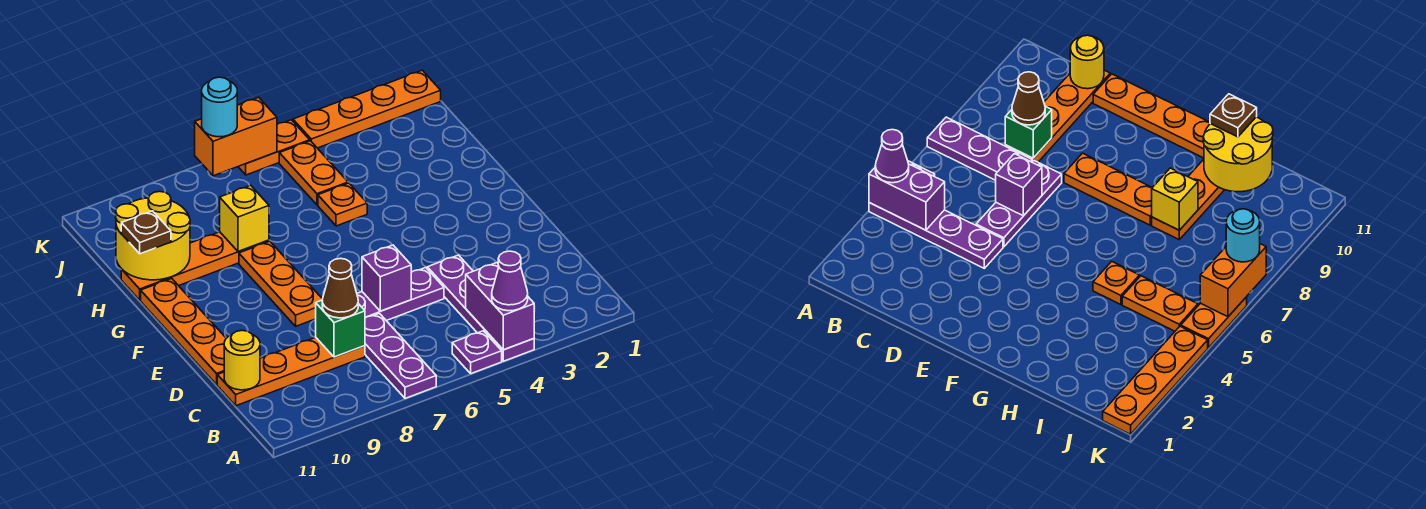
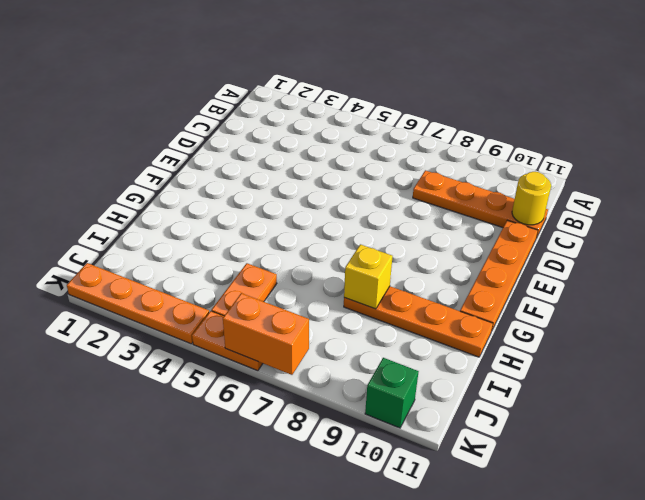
green brick K10 level 1 -> green brick C8 level 2
none -> purple plate A4:D4 level 1
none -> purple plate A5 level 1
none -> purple plate A7:C7 level 1

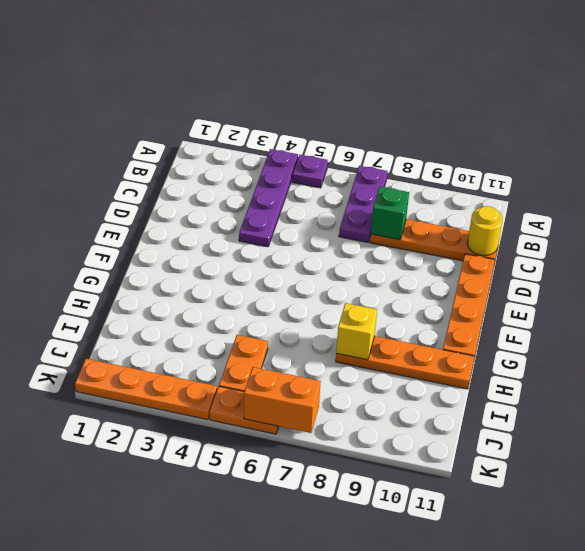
none -> purple plate D5:D7 level 1
none -> orange plate E8:G8 level 1
none -> orange plate H5 level 1

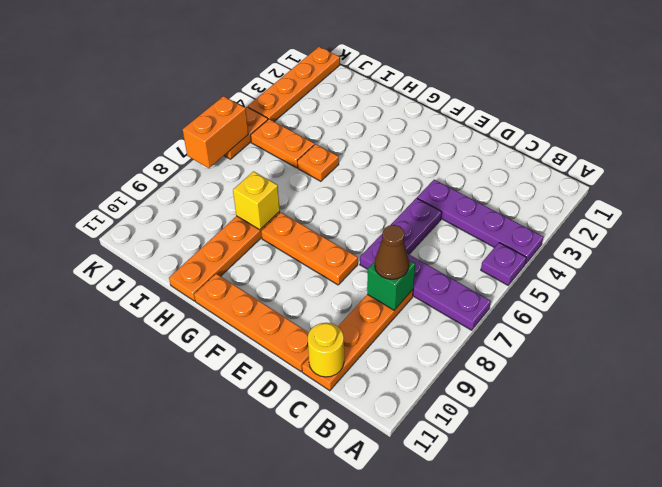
none -> purple brick A4:B4 level 2
none -> purple brick D6 level 2
none -> yellow round brick H10:I11 level 2

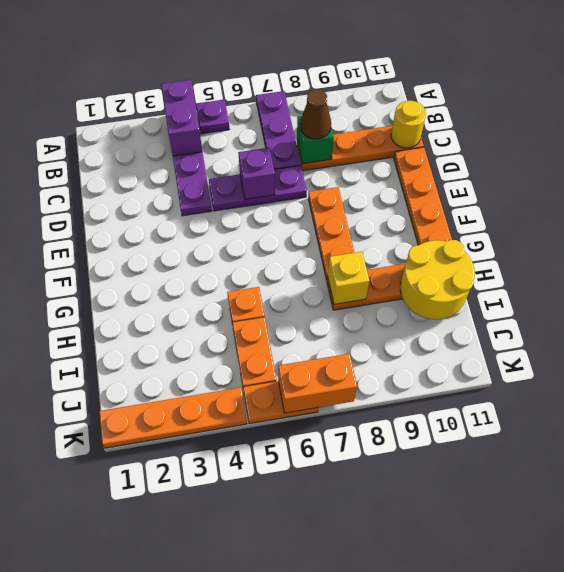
none -> purple cone A4 level 3
none -> brown plate H11 level 3
none -> cyan round brick K7 level 3

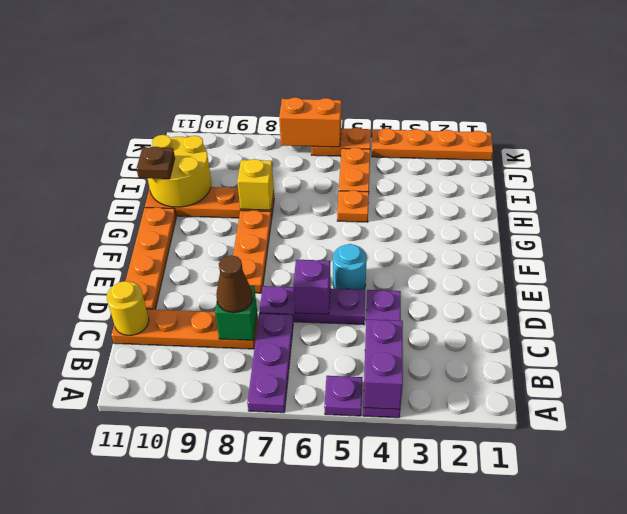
cyan round brick E5 level 1 -> cyan round brick K7 level 3
none -> purple cone A4 level 3

